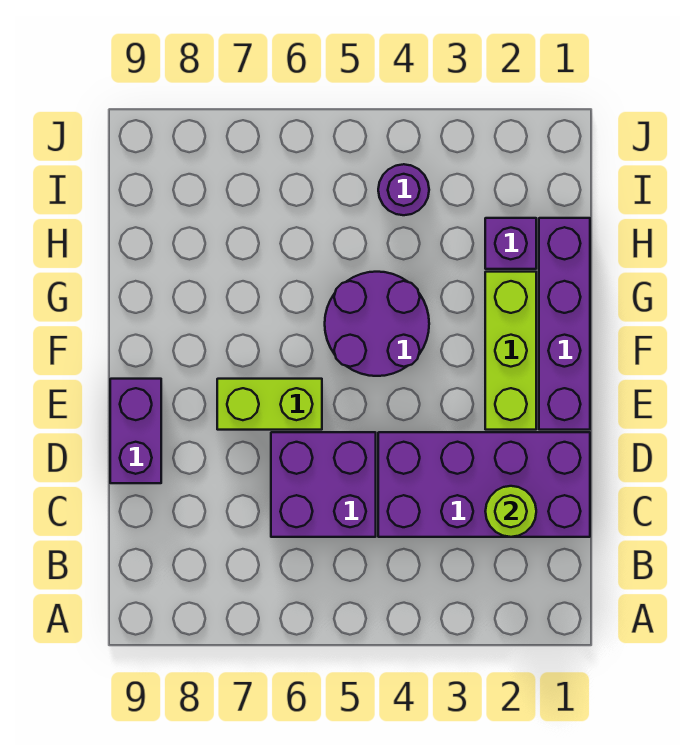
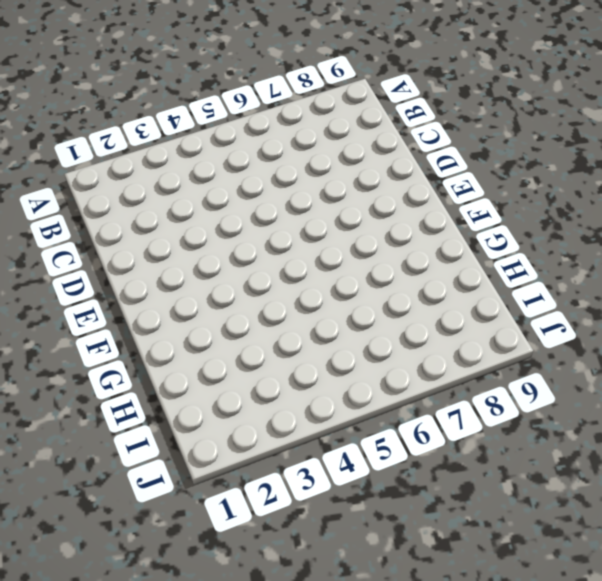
none -> purple brick C1:D4 level 1
none -> purple brick C5:D6 level 1

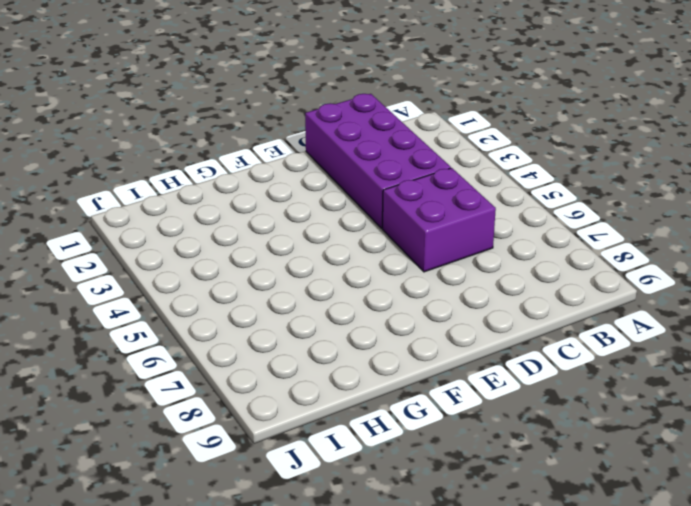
none -> purple brick D9:E9 level 1
none -> purple brick E1:H1 level 1

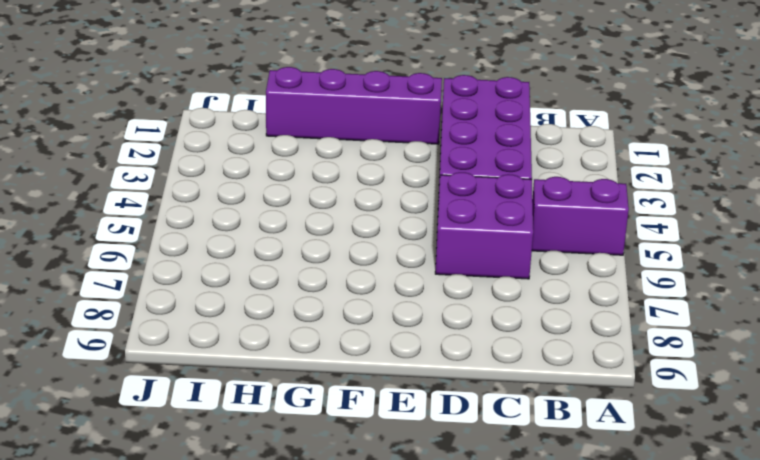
purple brick A5:B5 level 1 -> purple brick D9:E9 level 1
none -> lime brick E2:G2 level 1
none -> lime brick E6:E7 level 1

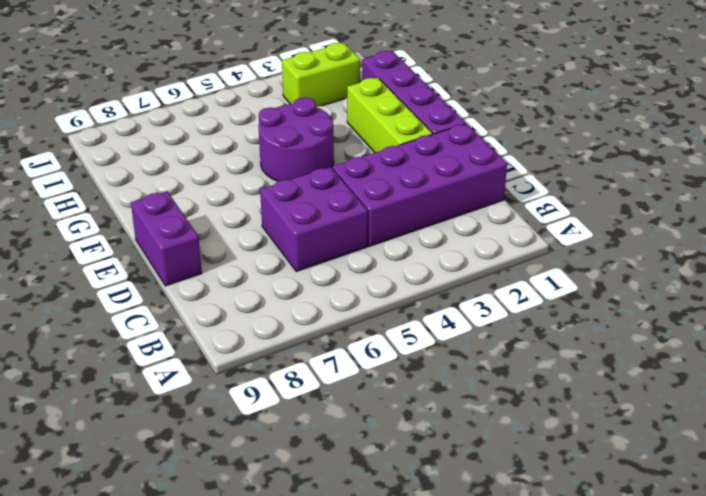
lime brick I2:I3 level 1 -> lime brick E6:E7 level 1
none -> purple brick H2 level 1
none -> purple round brick I4 level 1

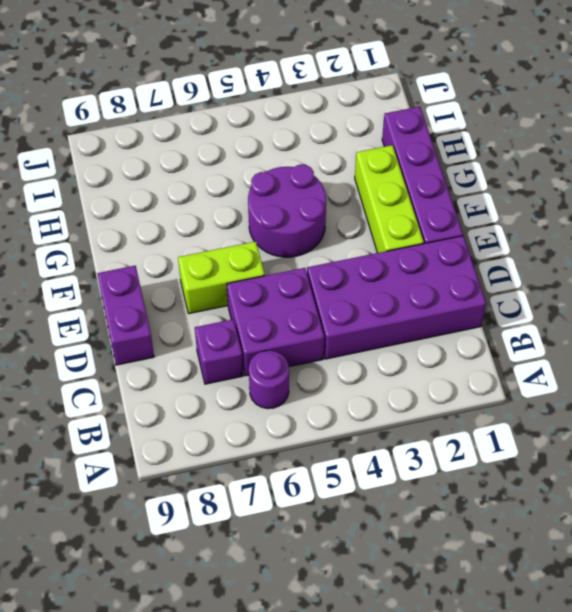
purple round brick B6 level 1 -> purple round brick I4 level 1
purple brick C7 level 1 -> purple brick H2 level 1
none -> lime round brick C2 level 2

